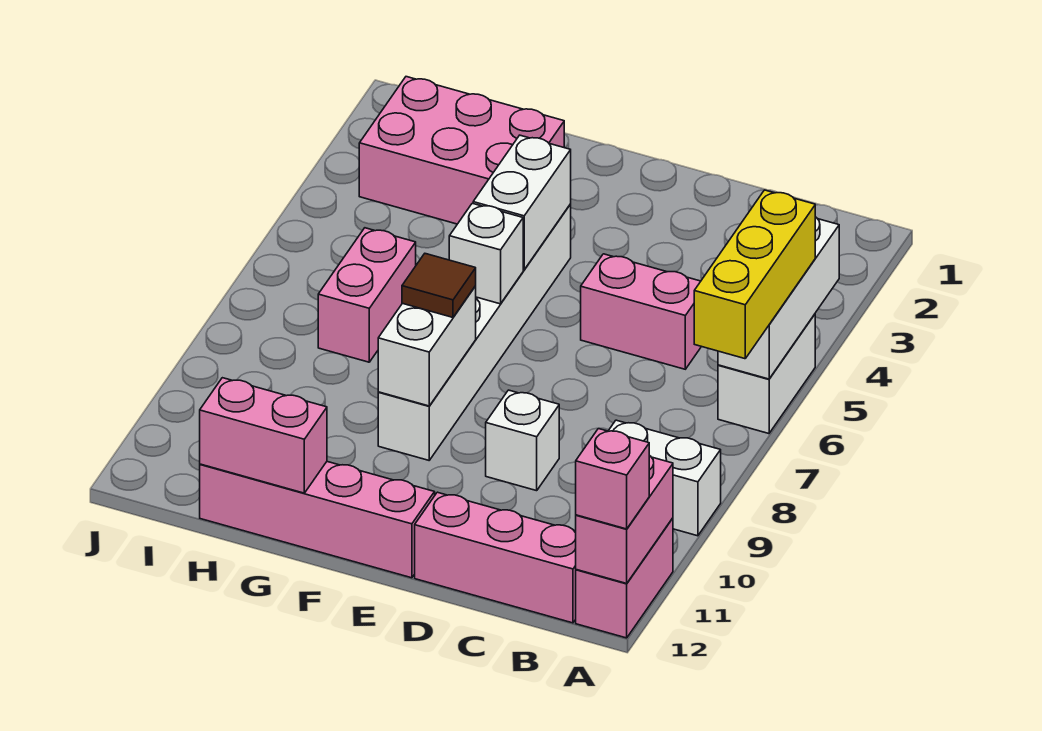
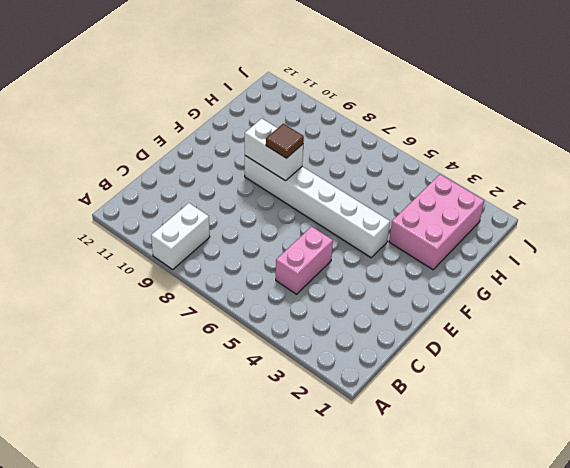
none -> white brick A5:A6 level 1
none -> pink brick A11:A12 level 1
none -> pink brick B12:D12 level 1

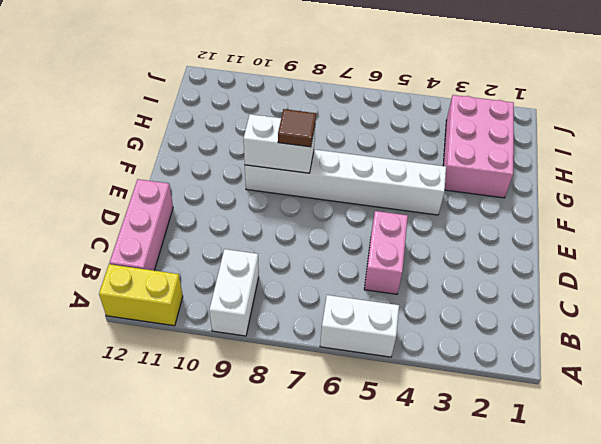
yellow brick A11:A12 level 1 -> pink brick A11:A12 level 1
none -> white brick D9 level 1
none -> pink brick E12:H12 level 1
none -> pink brick H6:H7 level 1

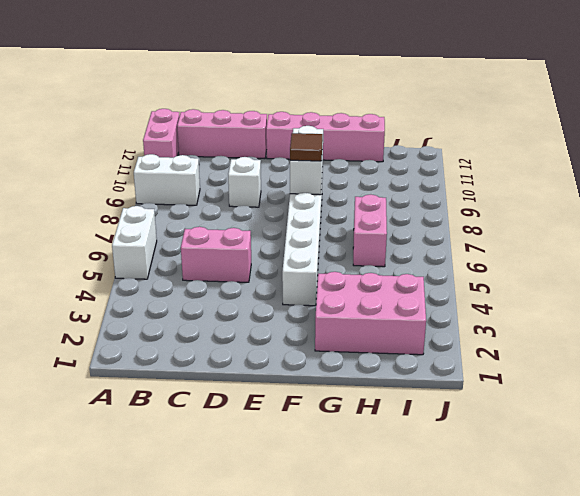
none -> white brick A4:A6 level 2
none -> pink brick A11:A12 level 2
none -> white brick F4:F5 level 2

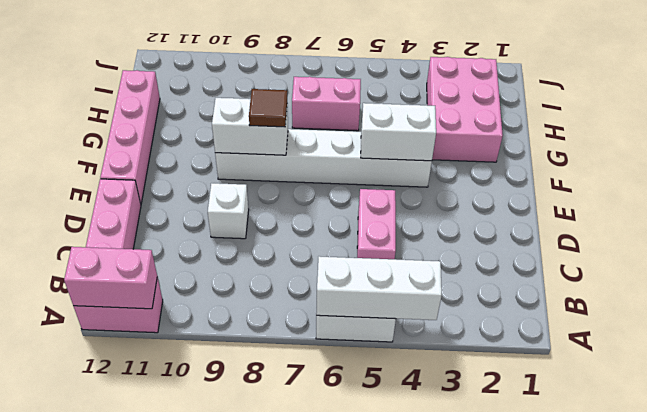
none -> white brick A9:B9 level 1
none -> white brick F6 level 2
none -> pink brick G12:H12 level 2

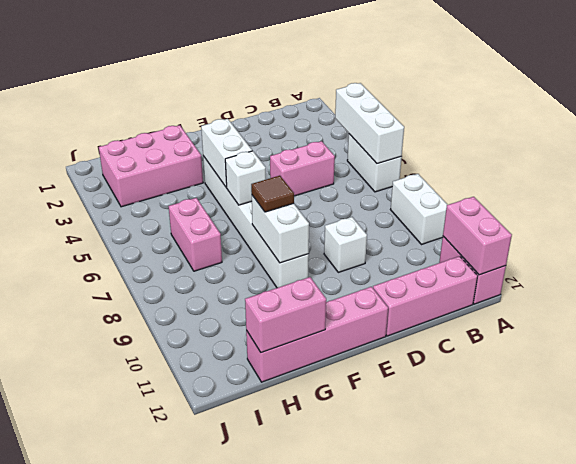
white brick A8:A9 level 1 -> white brick A9:B9 level 1
none -> yellow brick A5:A7 level 3
none -> pink brick A12 level 3

